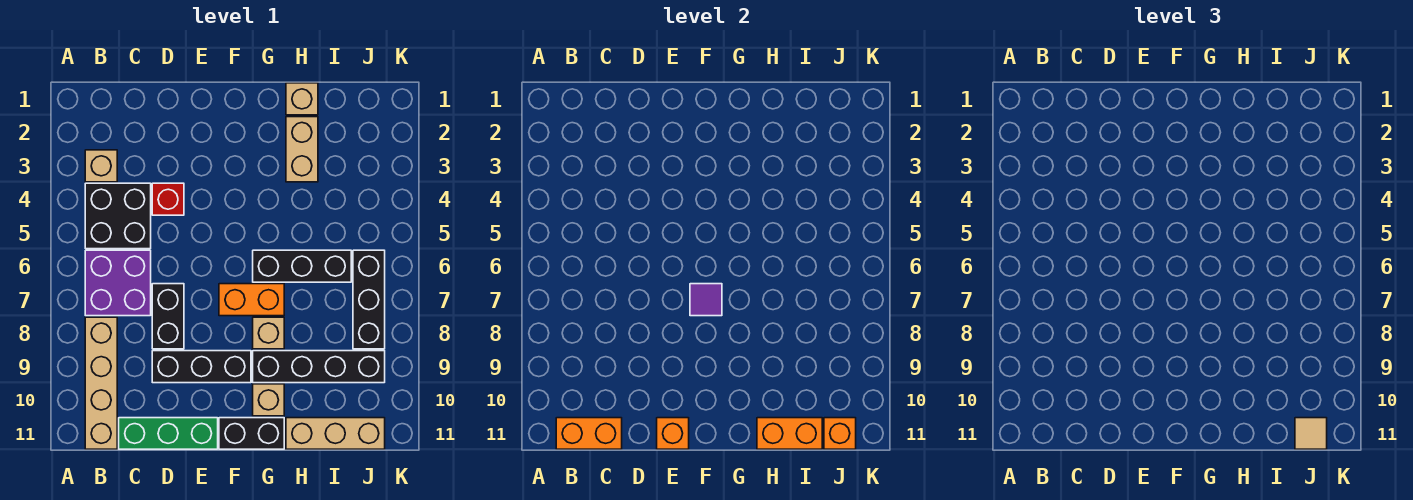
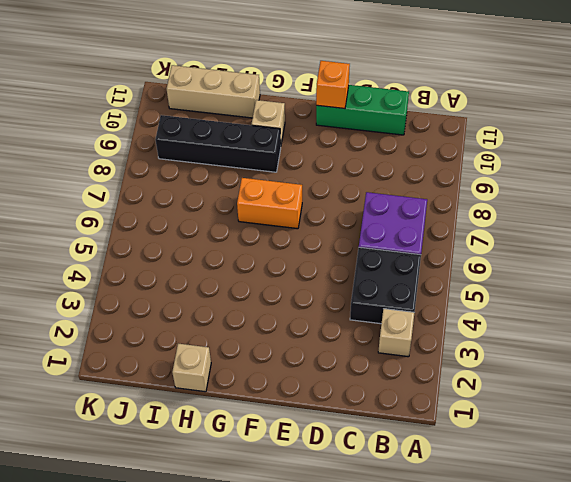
none -> tan brick B8:B11 level 1
none -> red brick D4 level 1
none -> black brick D7:D8 level 1

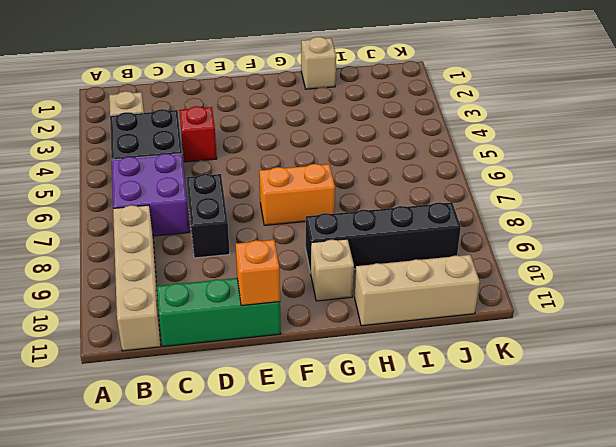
none -> black brick D9:F9 level 1
none -> black brick F11:G11 level 1
none -> black brick G6:I6 level 1

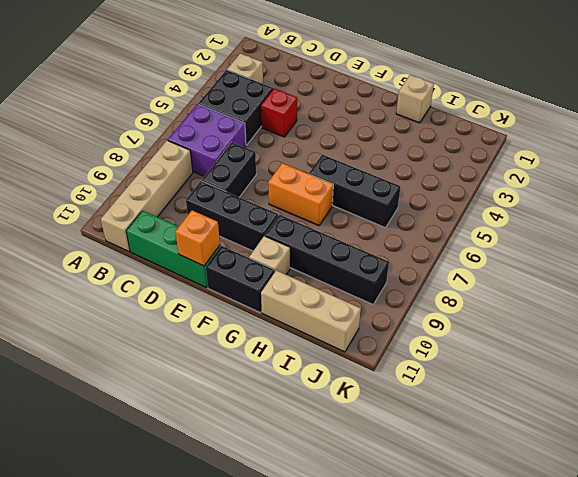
none -> tan brick G8 level 1
none -> tan brick H2:H3 level 1
none -> black brick J6:J8 level 1

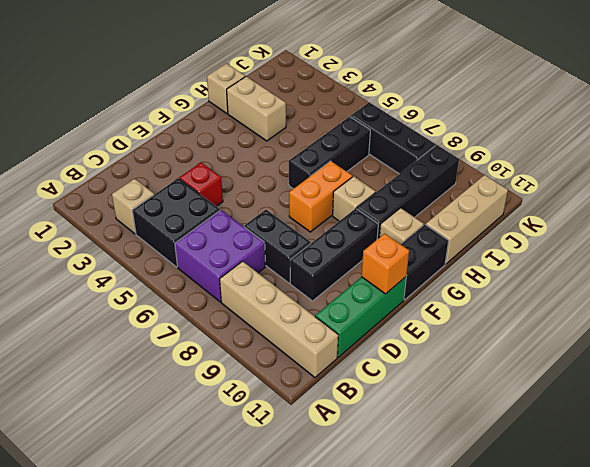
none -> orange brick B11:C11 level 2
none -> purple tile F7 level 2
none -> orange brick H11:I11 level 2

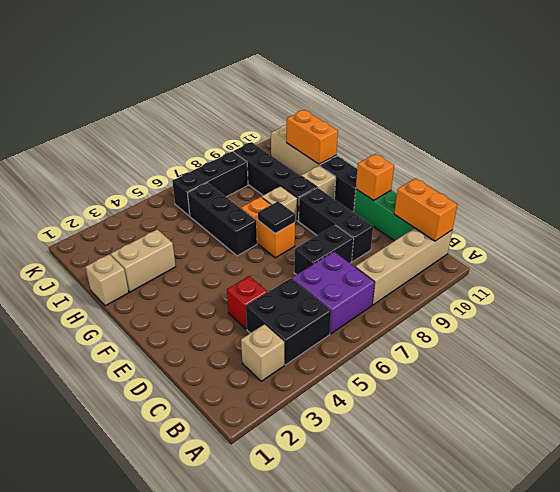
black tile F7 level 2 -> purple tile F7 level 2
none -> orange brick J11 level 2
none -> tan tile J11 level 3

